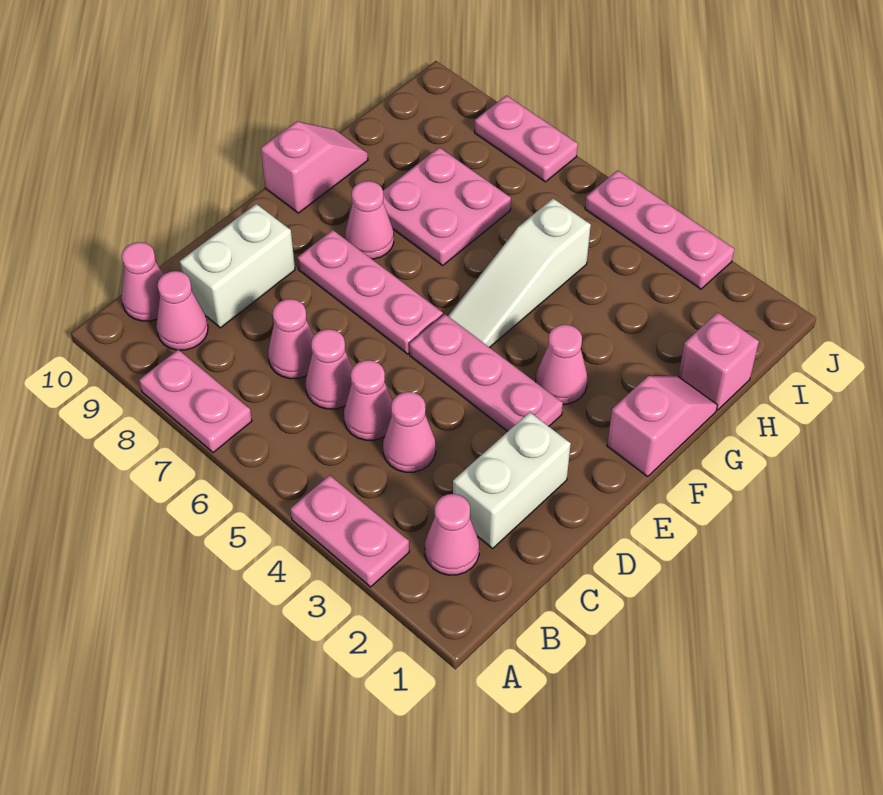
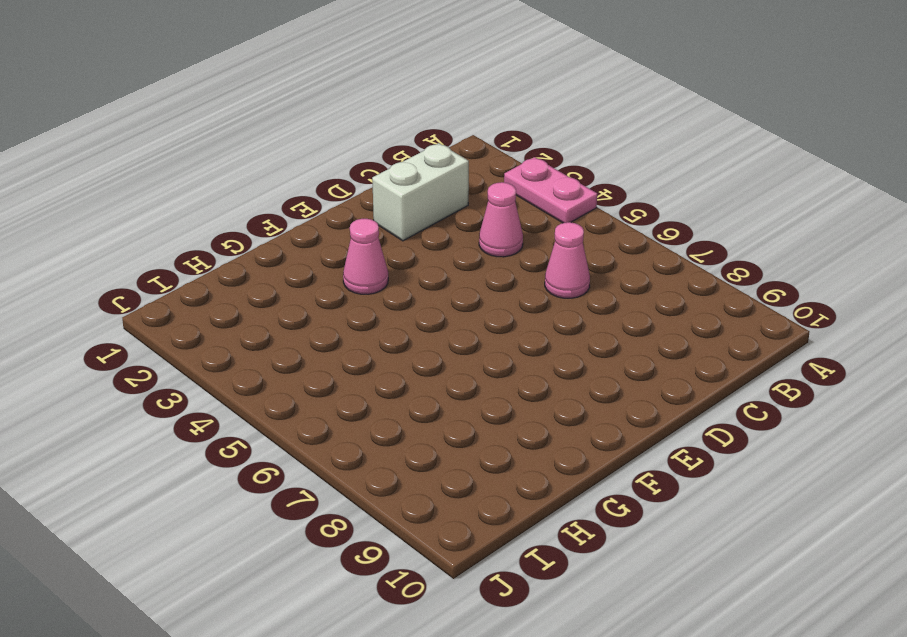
none -> pink plate A7:A8 level 1
none -> pink cone B2 level 1
none -> pink cone B9 level 1

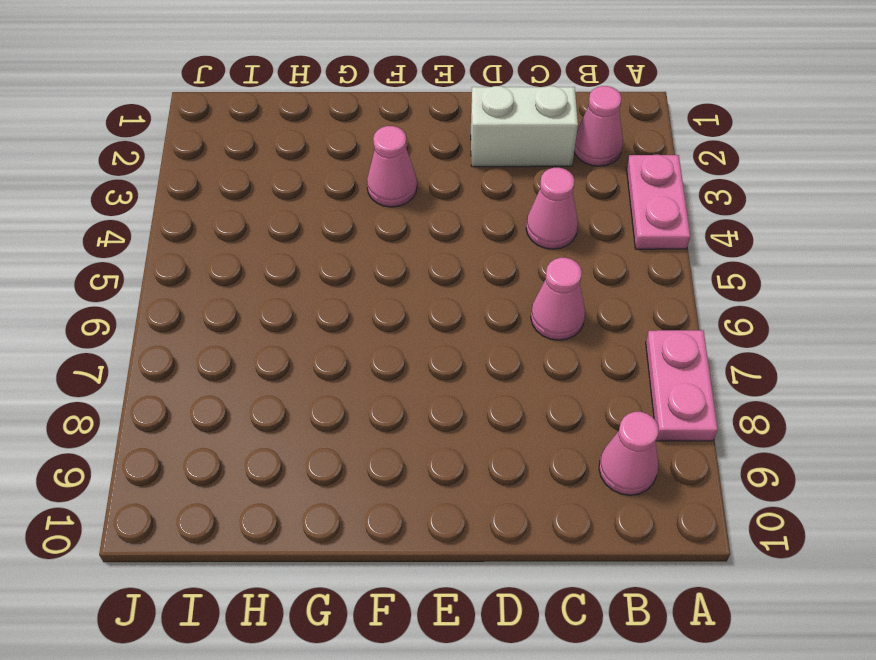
none -> pink cone B10 level 1
none -> pink cone C5 level 1
none -> pink cone C7 level 1

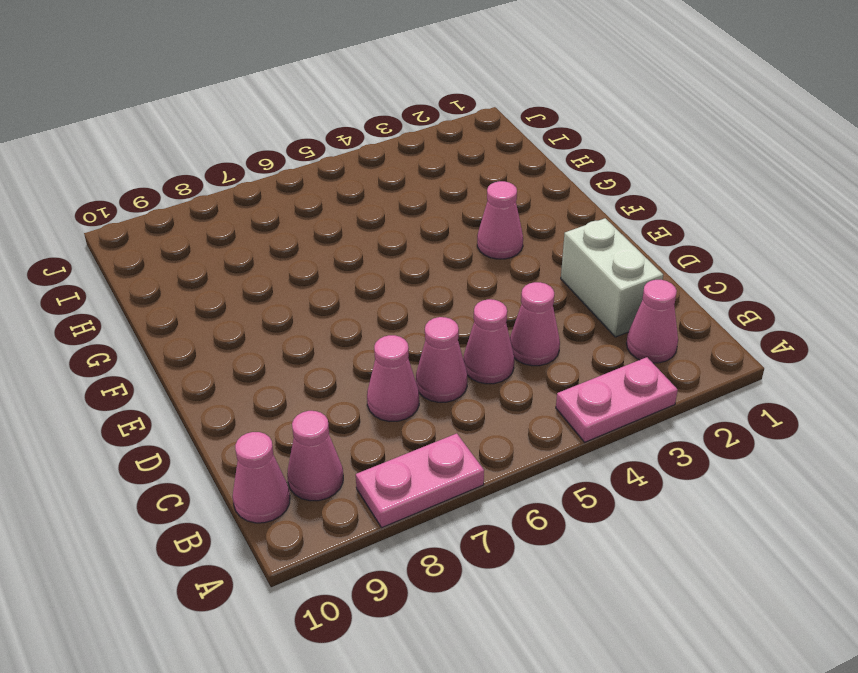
none -> white brick C9:D9 level 1
none -> pink plate E3:E5 level 1
none -> pink plate E6:E8 level 1

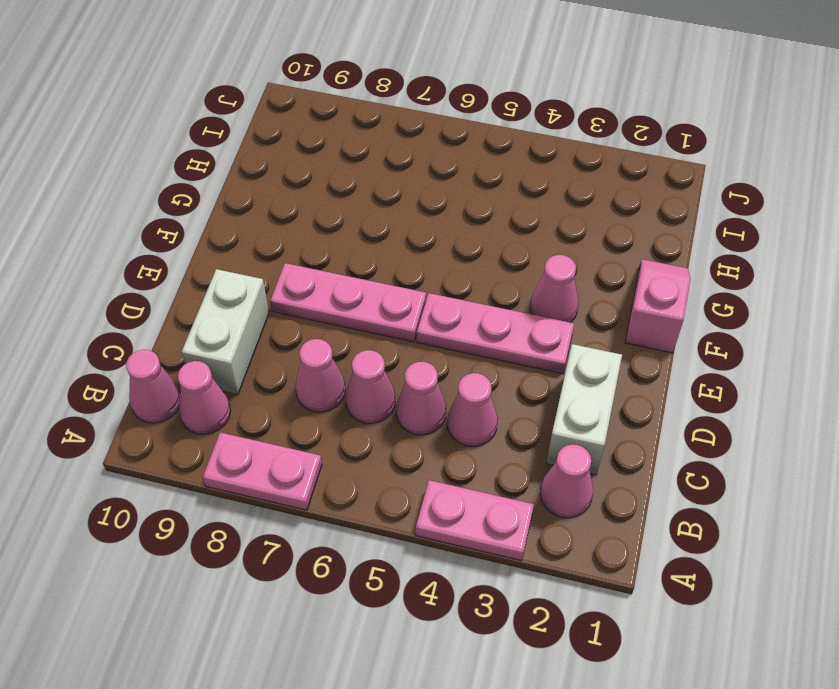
none -> white slope F5:H5 level 1 top H
none -> pink cone F8 level 1
none -> pink slope F10:G10 level 1 top F

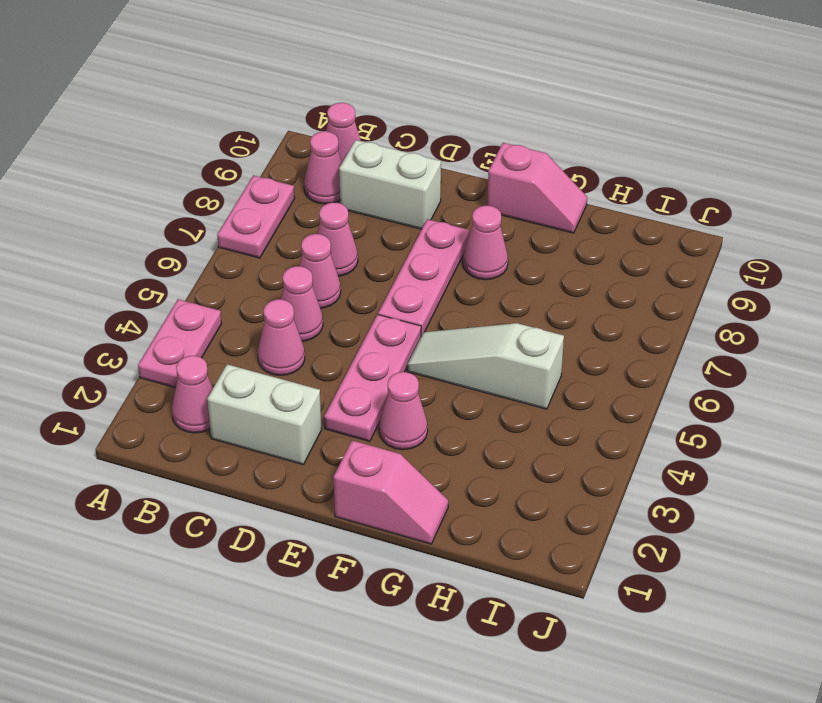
none -> pink plate G7:H8 level 1
none -> pink brick H1 level 1
none -> pink plate J3:J5 level 1

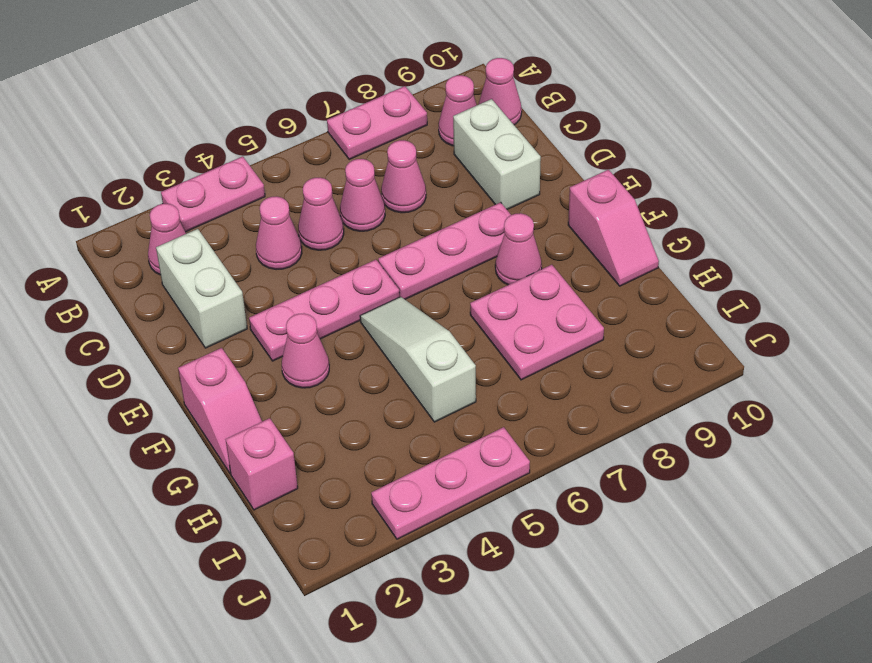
none -> pink plate J7:J8 level 1

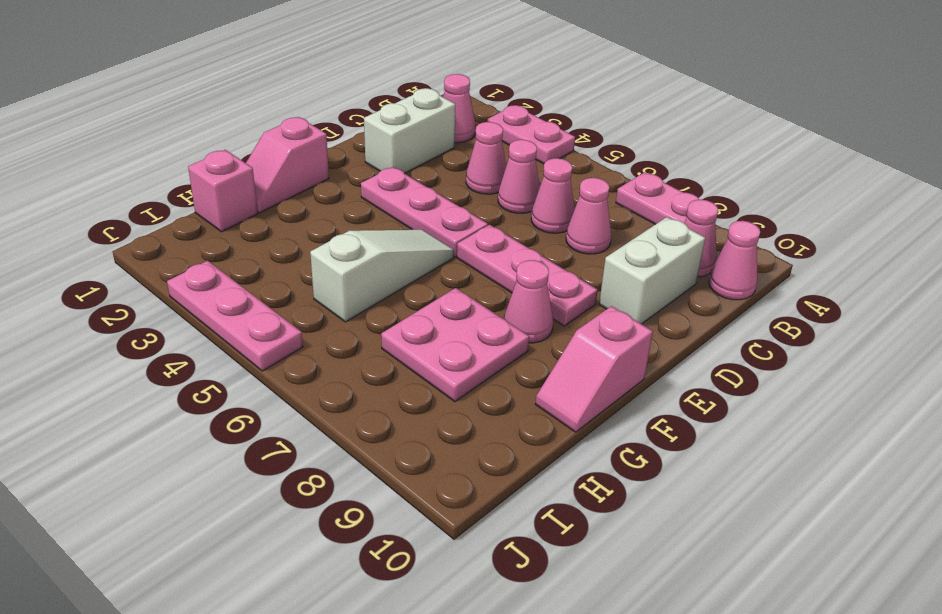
none -> pink cone F3 level 1
none -> pink plate J7:J8 level 1

